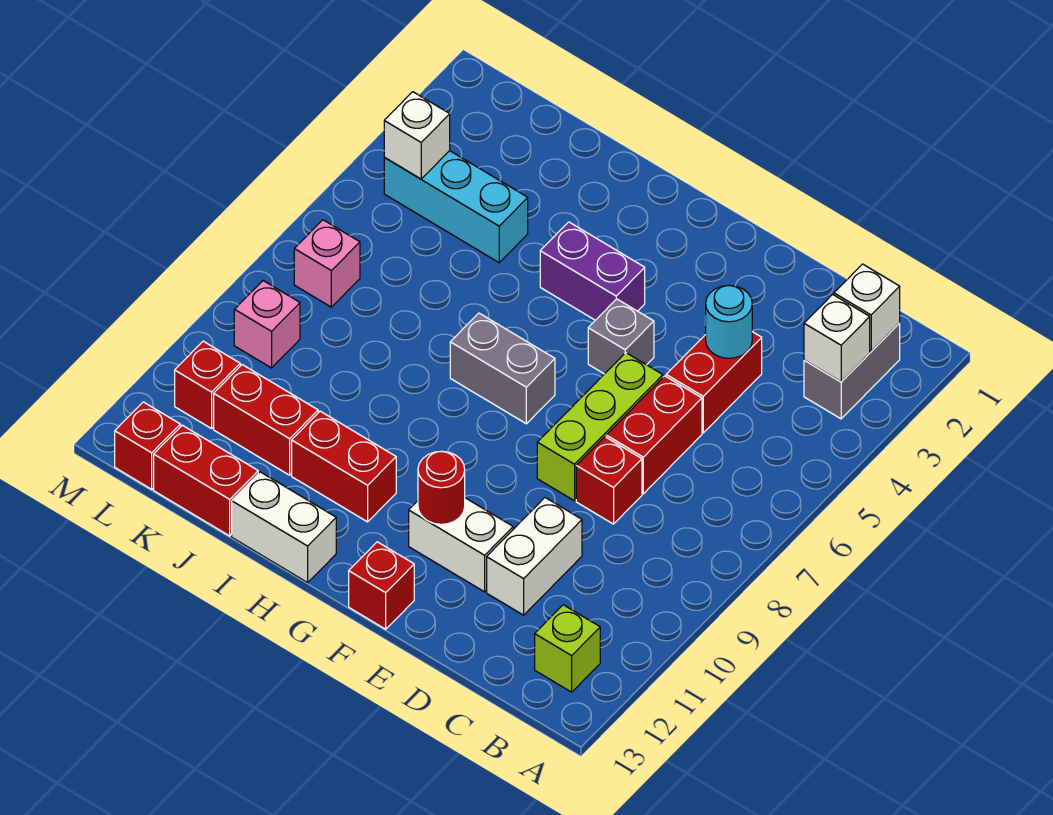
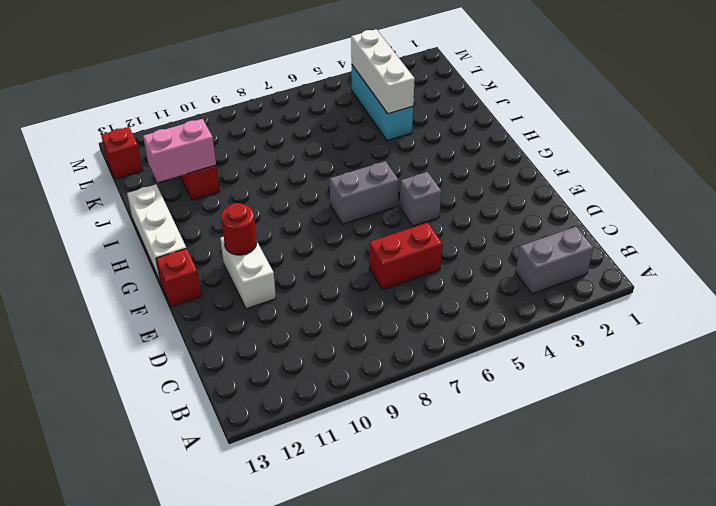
grey brick G6:G7 level 1 -> grey brick G7:H7 level 1
white brick G13:I13 level 1 -> white brick H13:I13 level 1
white brick J4:L4 level 2 -> white brick L4 level 2
pink brick J11:J12 level 2 -> none
none -> lime brick B12 level 1
none -> red brick D4:D5 level 1
none -> red brick D8 level 1

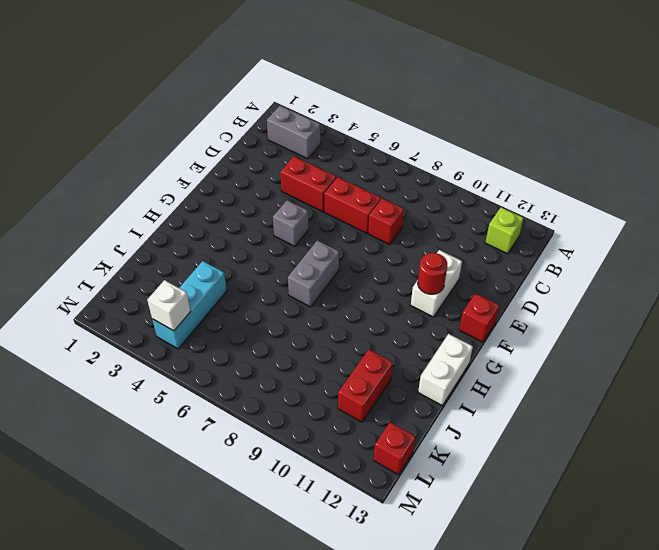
none -> white brick D10:D11 level 1
none -> lime brick E6:E8 level 1
none -> purple brick G4:H4 level 1

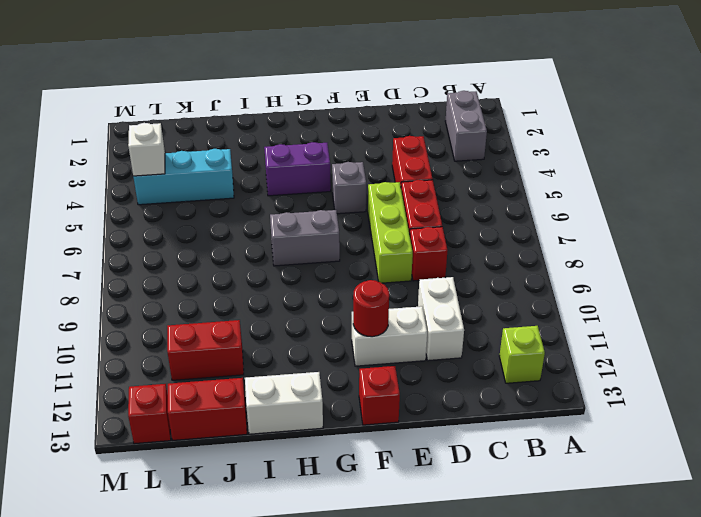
none -> red brick H11:I11 level 1
none -> pink brick L7 level 1
none -> pink brick L9 level 1

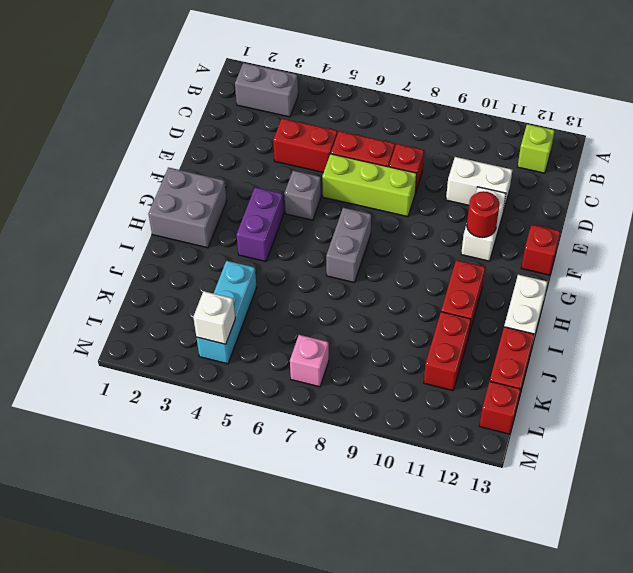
grey brick G1:H2 level 1 -> none
none -> pink brick L9 level 1
none -> red brick L11 level 1
none -> white brick B2 level 2

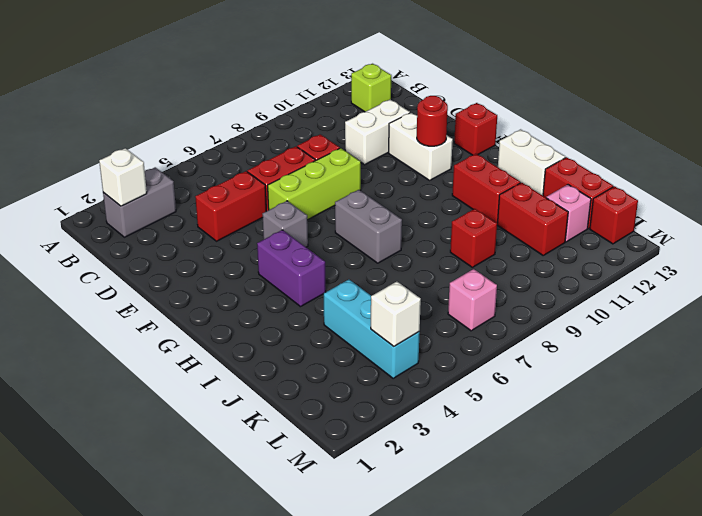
red brick J9 level 1 -> red brick L11 level 1
pink brick K12 level 1 -> pink brick L9 level 1
none -> white brick B3 level 2
none -> cyan round brick D4 level 2

